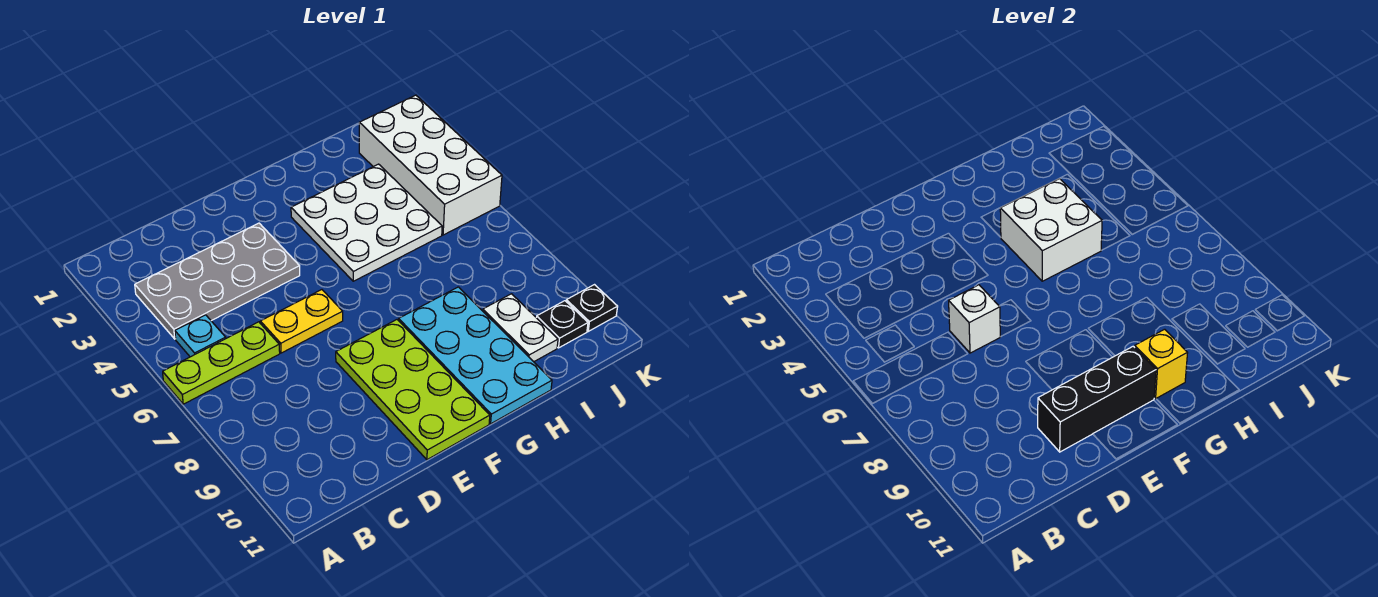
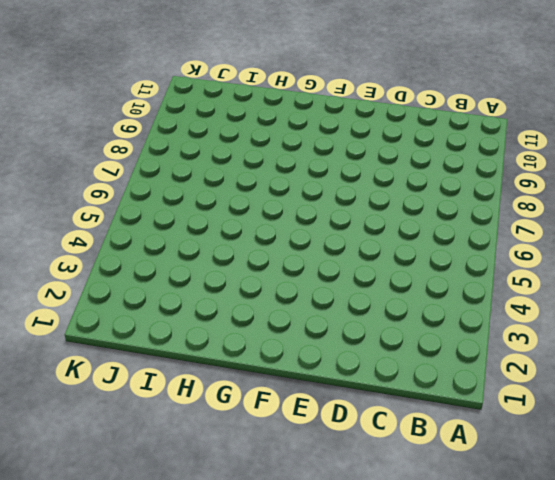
none -> lime plate A6:C6 level 1
none -> grey plate B3:E4 level 1
none -> cyan plate B5 level 1

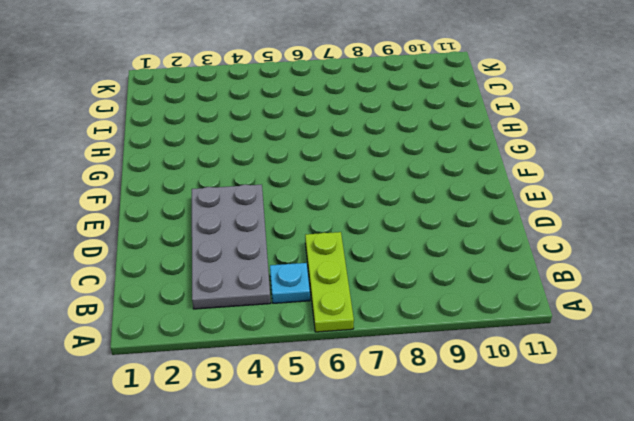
none -> yellow plate D6:E6 level 1
none -> lime plate E8:F11 level 1
none -> white plate G3:I5 level 1

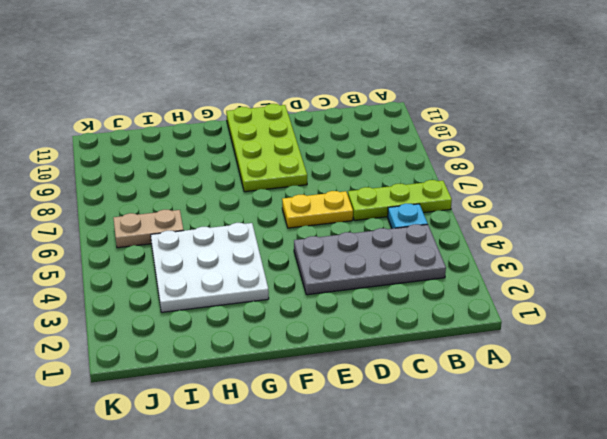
tan plate I6:J6 level 1 -> none
none -> cyan plate G8:H11 level 1
none -> white plate I9:I10 level 1
none -> white brick J2:K5 level 1

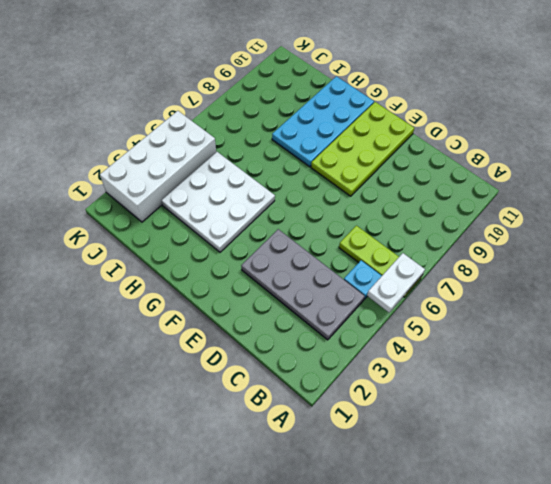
white plate A5:A6 level 2 -> white plate I9:I10 level 1
none -> yellow plate D6:E6 level 1
none -> black plate J10 level 1
none -> black plate K10 level 1

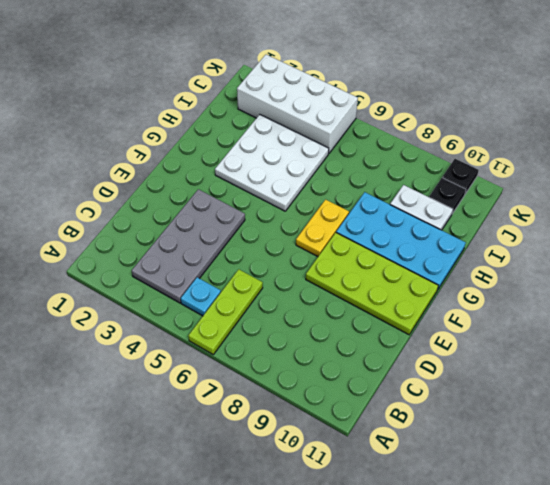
yellow plate F7:G7 level 1 -> yellow plate D6:E6 level 1
none -> white brick D6 level 2
none -> black brick D10:F10 level 2
none -> white brick G4:H5 level 2

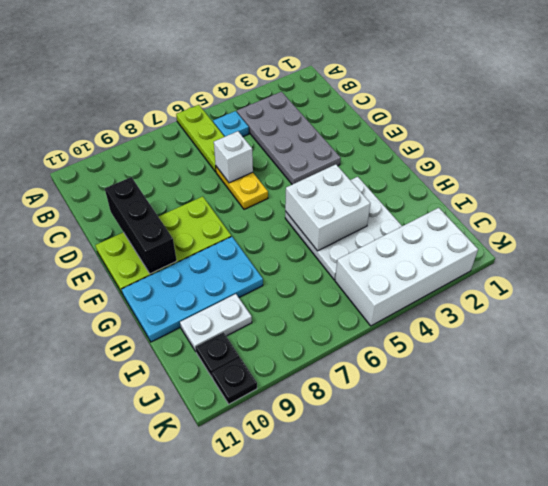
none -> yellow brick G10 level 2

